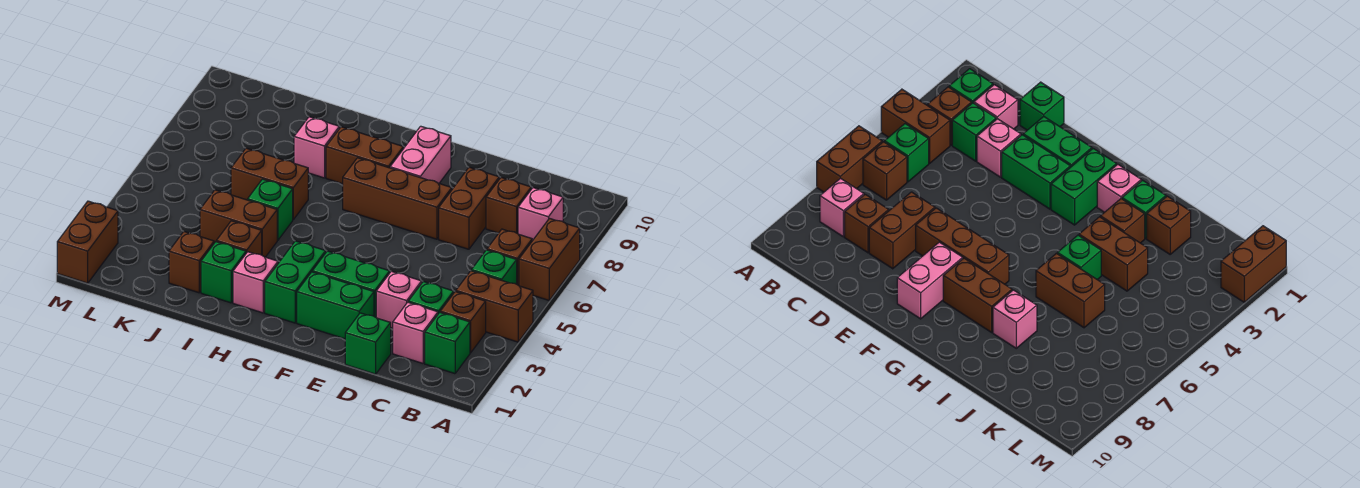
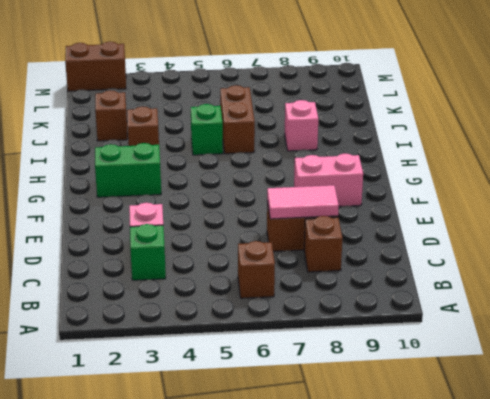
pink tile D7:D8 level 2 -> none
none -> brown brick A4:B4 level 1
none -> brown brick A6:A7 level 1
none -> green brick B2 level 1

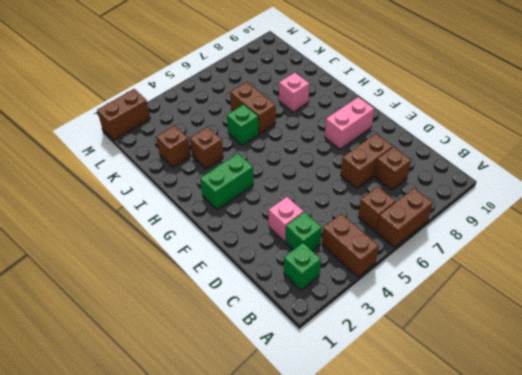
none -> brown brick B3 level 1
none -> green brick B5 level 1
none -> pink brick B8 level 1

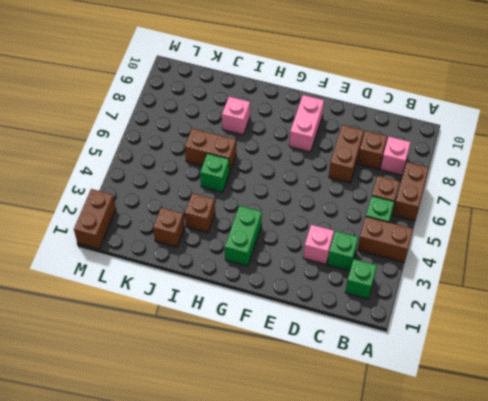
none -> brown brick B3 level 1
none -> pink brick C2 level 1
none -> green brick D1 level 1

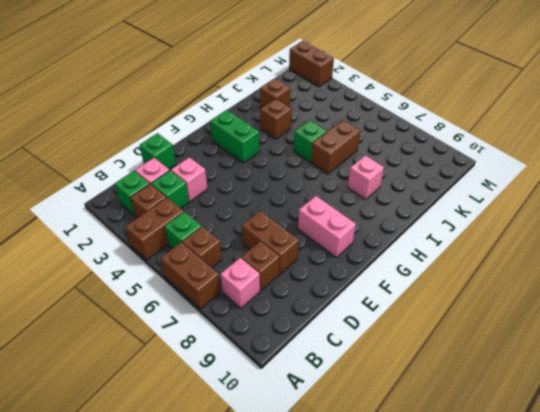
none -> green brick E2:F2 level 1
none -> green brick E3:F3 level 1
none -> brown brick E7:G7 level 1

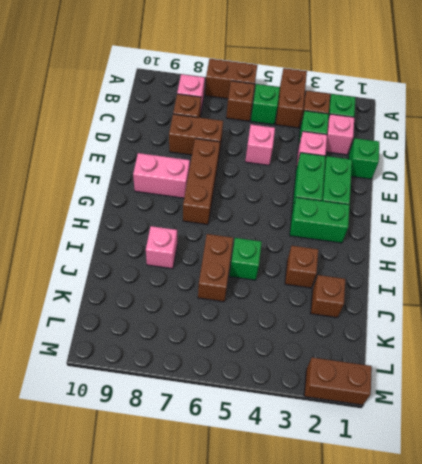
pink brick D5 level 1 -> pink brick H2 level 1
none -> brown brick G8:H8 level 1
none -> green brick I2 level 1
none -> brown brick I4:J4 level 1

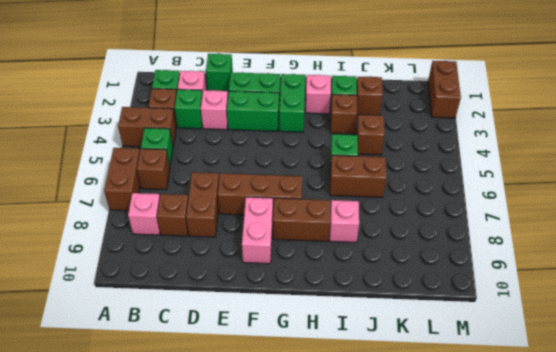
brown brick J4 level 1 -> brown brick I4:J4 level 1

